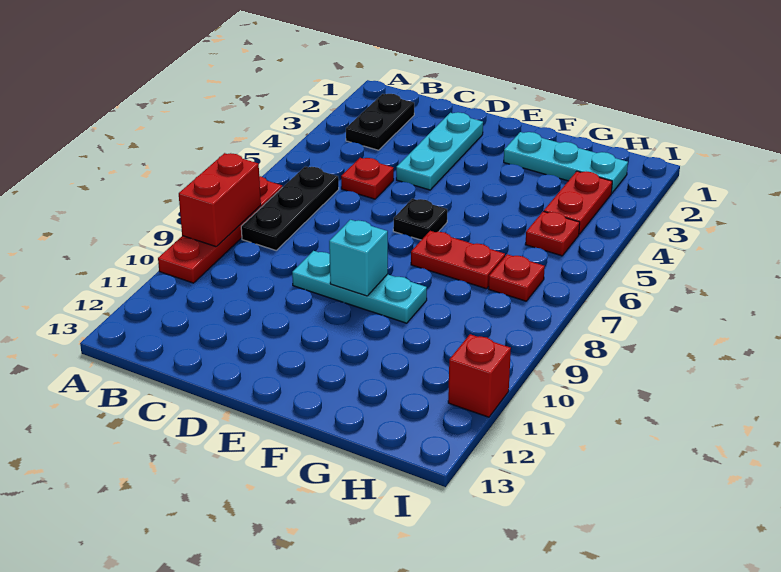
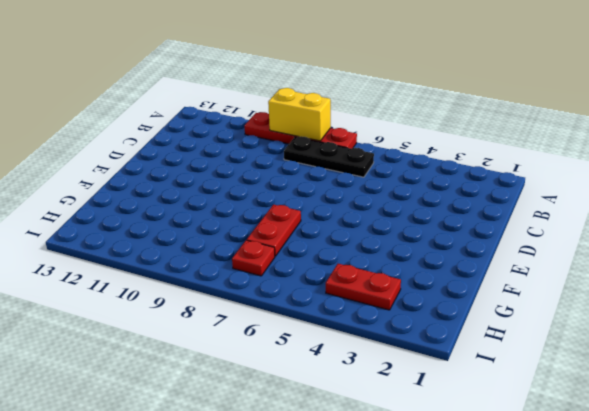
yellow brick A8:A9 level 2 -> red brick A8:A9 level 2
none -> black plate B2:B3 level 1
none -> red plate C5 level 1
none -> cyan plate D2:D4 level 1

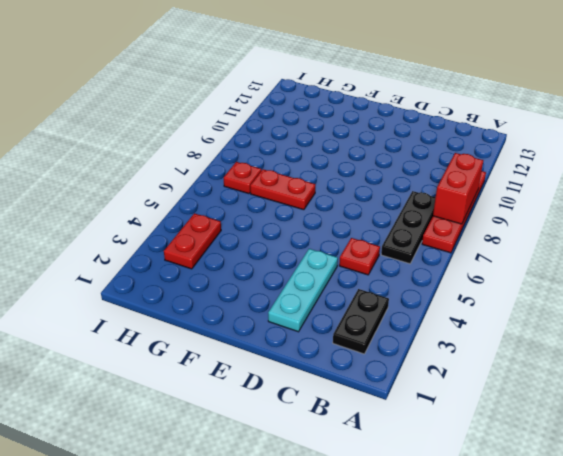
none -> cyan plate D9:F9 level 1
none -> black plate E6 level 1
none -> cyan plate F2:H2 level 1

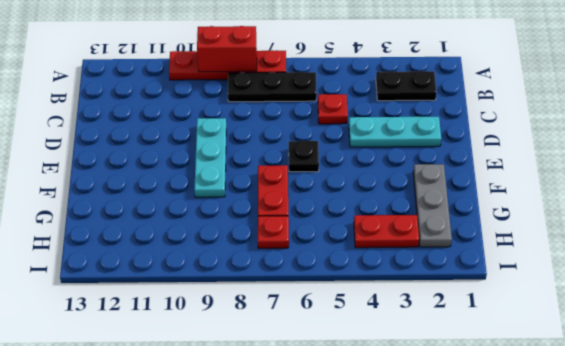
grey plate F2:H2 level 1 -> cyan plate F2:H2 level 1
none -> red plate H5 level 1
none -> red brick I11 level 1
none -> cyan brick E9 level 2

